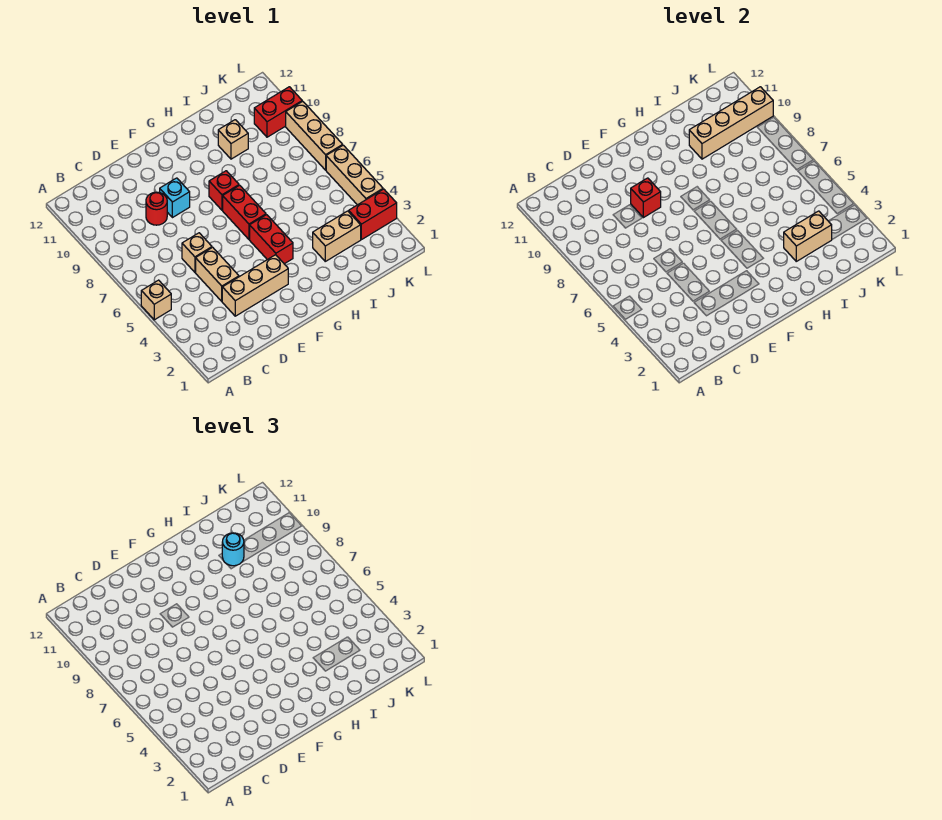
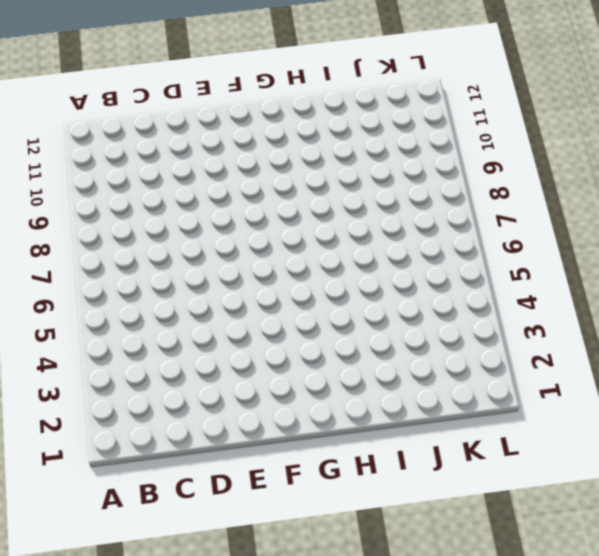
none -> tan brick A5 level 1
none -> tan brick D3:F3 level 1
none -> tan brick D4:D5 level 1

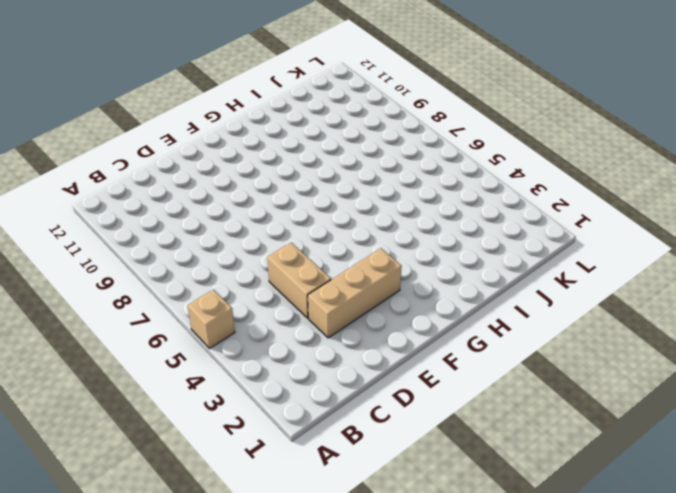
none -> tan brick D6 level 1
none -> red round brick D9 level 1
none -> cyan brick E9 level 1

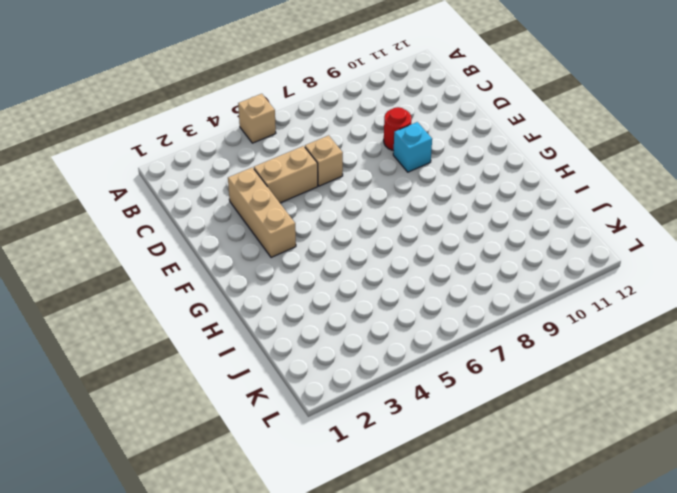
none -> red brick G4:G5 level 1
none -> red brick G6:G7 level 1
none -> red brick G8 level 1

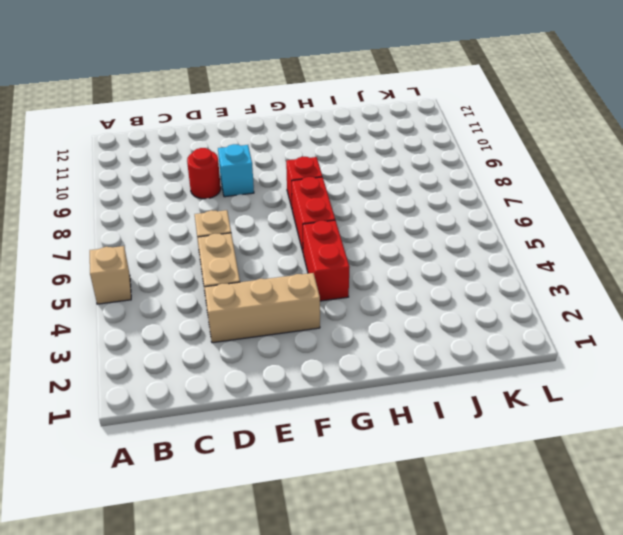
none -> tan brick I3:J3 level 1
none -> tan brick I10 level 1
none -> red brick K3:L3 level 1

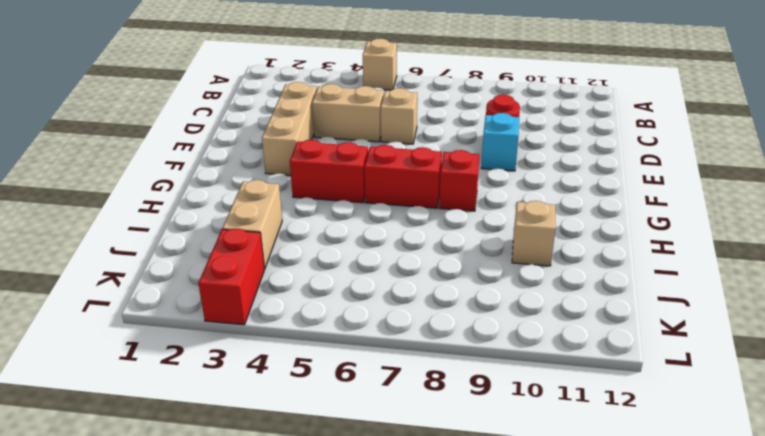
none -> red brick K10:L10 level 1
none -> tan brick L4:L6 level 1
none -> tan brick L7:L9 level 1

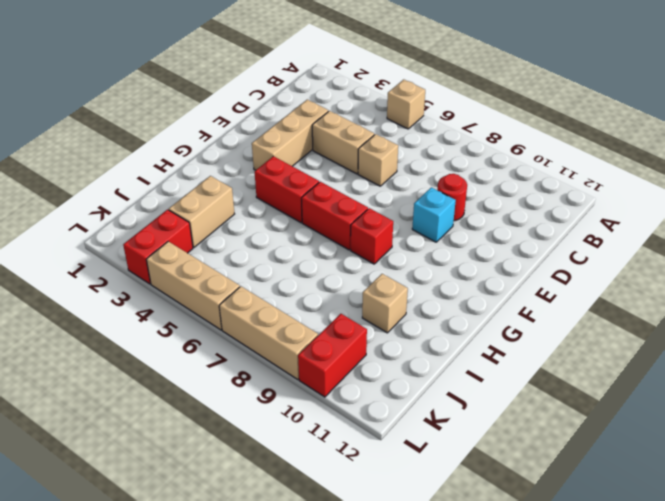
none -> red brick E9 level 2
none -> tan brick I3:J3 level 2
none -> tan brick I10:L10 level 2

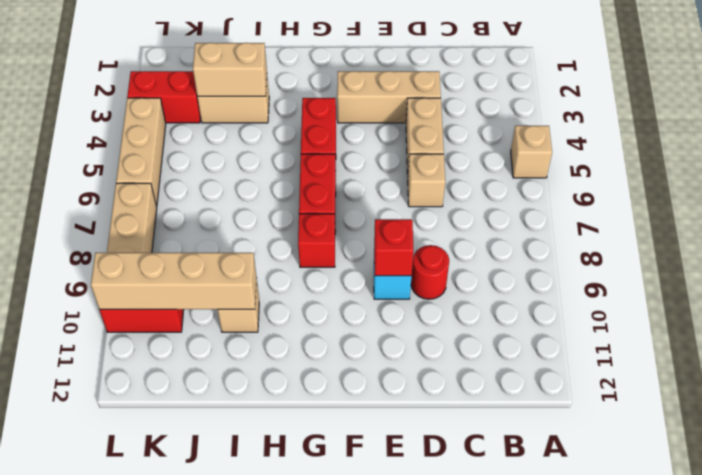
none -> cyan round brick I10 level 3

